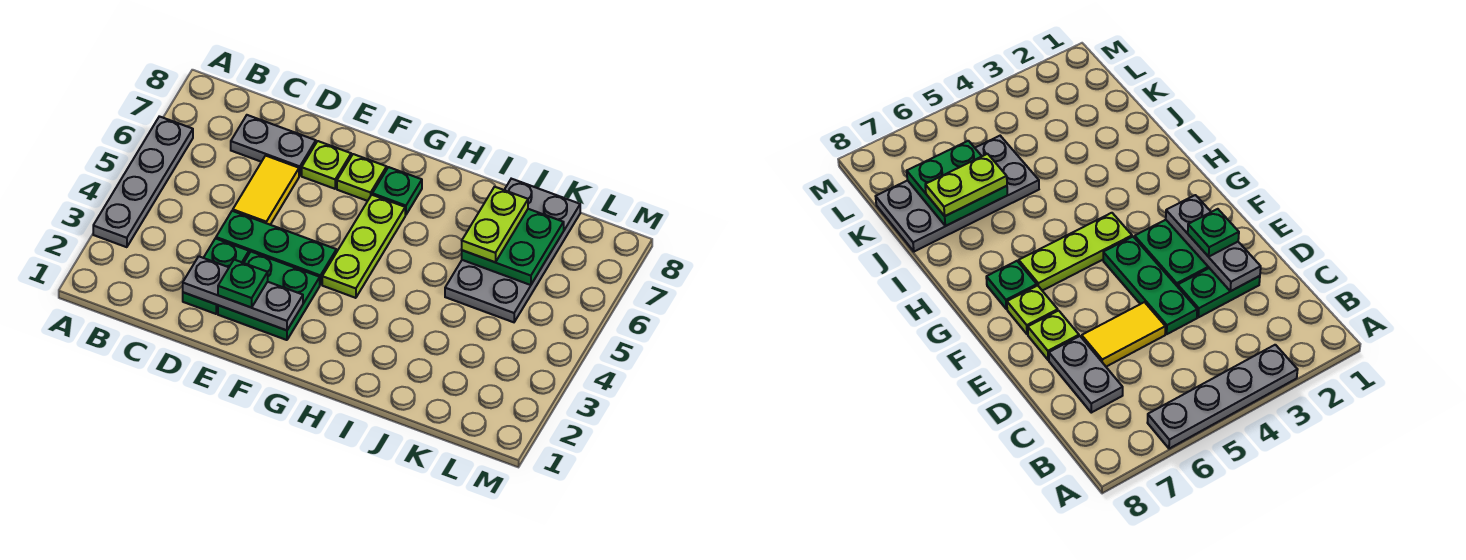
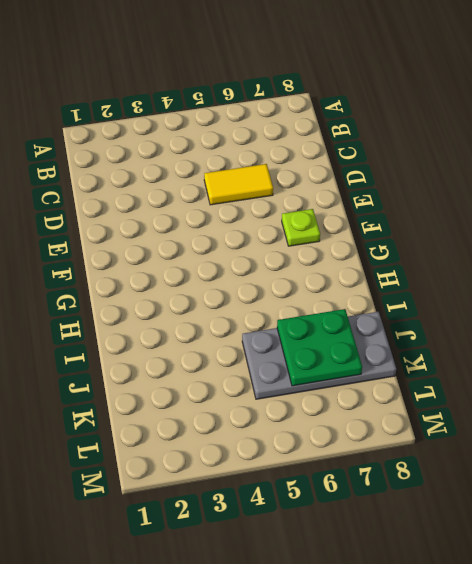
none -> grey plate A3:A6 level 1
none -> grey plate C7:D7 level 1
none -> green plate D2:D3 level 1

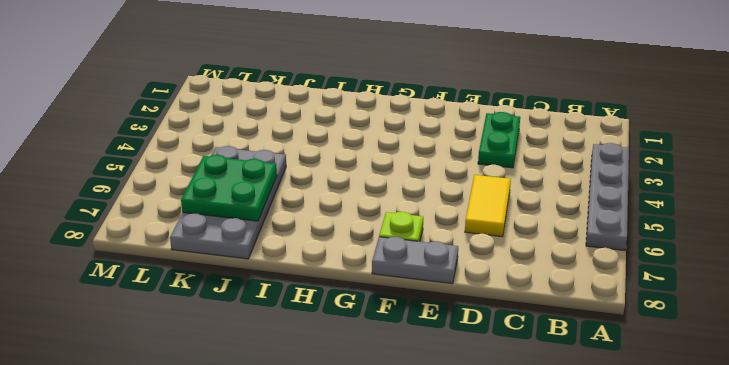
grey plate E8:F8 level 1 -> grey plate C7:D7 level 1
none -> green plate D4:F4 level 1
none -> green plate E2:F3 level 1
none -> lime plate E7 level 1

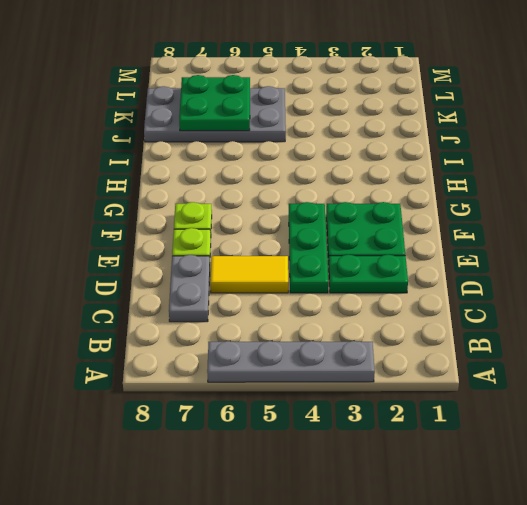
none -> lime plate G4:G6 level 1
none -> green plate G7 level 1
none -> grey plate D2:F2 level 2

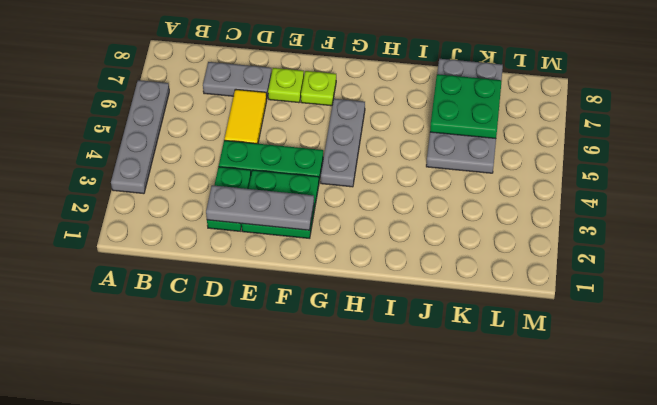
grey plate G4:G6 level 1 -> lime plate G4:G6 level 1
none -> green plate G7 level 1
none -> green plate E2 level 3
none -> lime plate J6:J7 level 3

